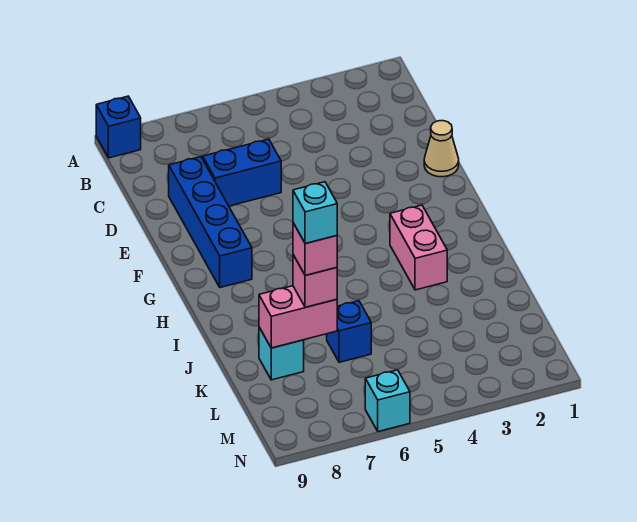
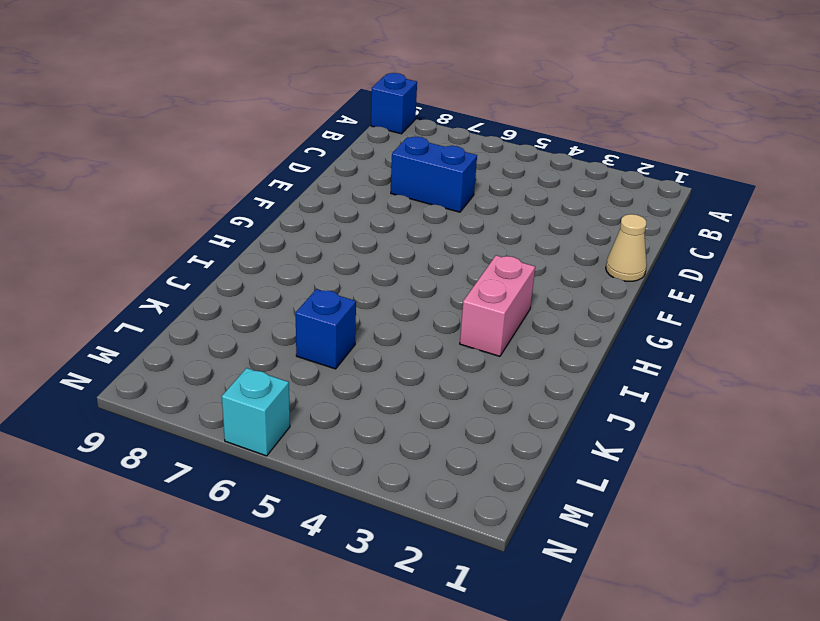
none -> blue brick D8:G8 level 1
none -> cyan brick K8 level 1
none -> pink brick K7:K8 level 2

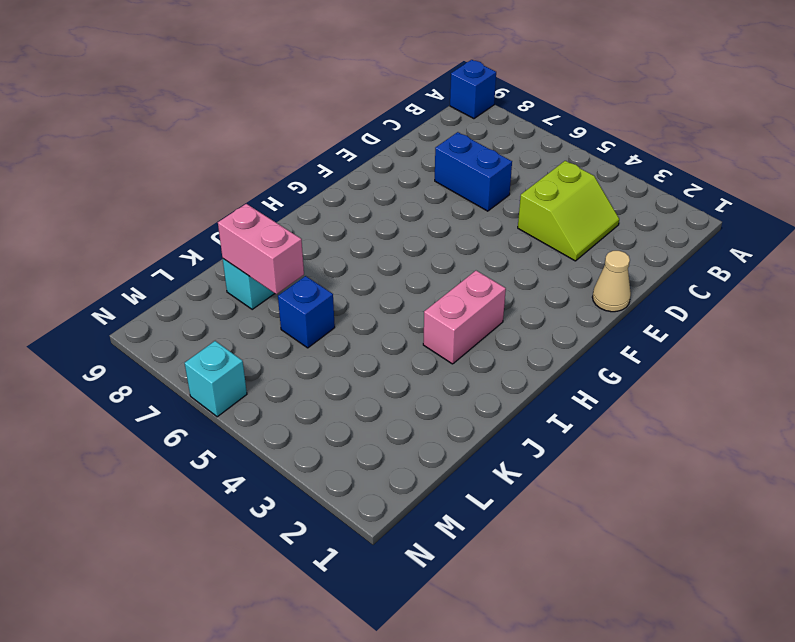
lime slope C3:D4 level 1 top 4 -> none
none -> blue brick D8:G8 level 1
none -> pink brick K7 level 3
none -> pink brick K7 level 4

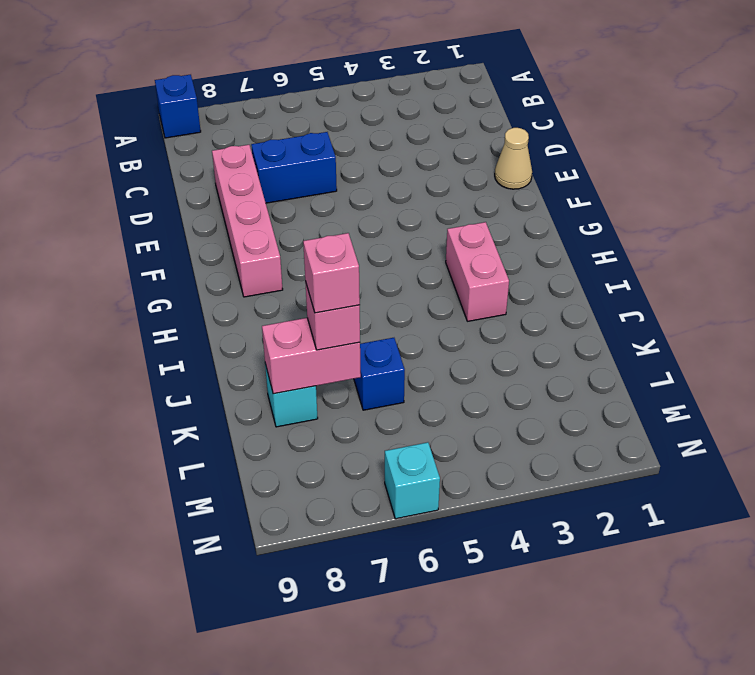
pink brick D8:G8 level 1 -> blue brick D8:G8 level 1
none -> cyan brick K7 level 5

